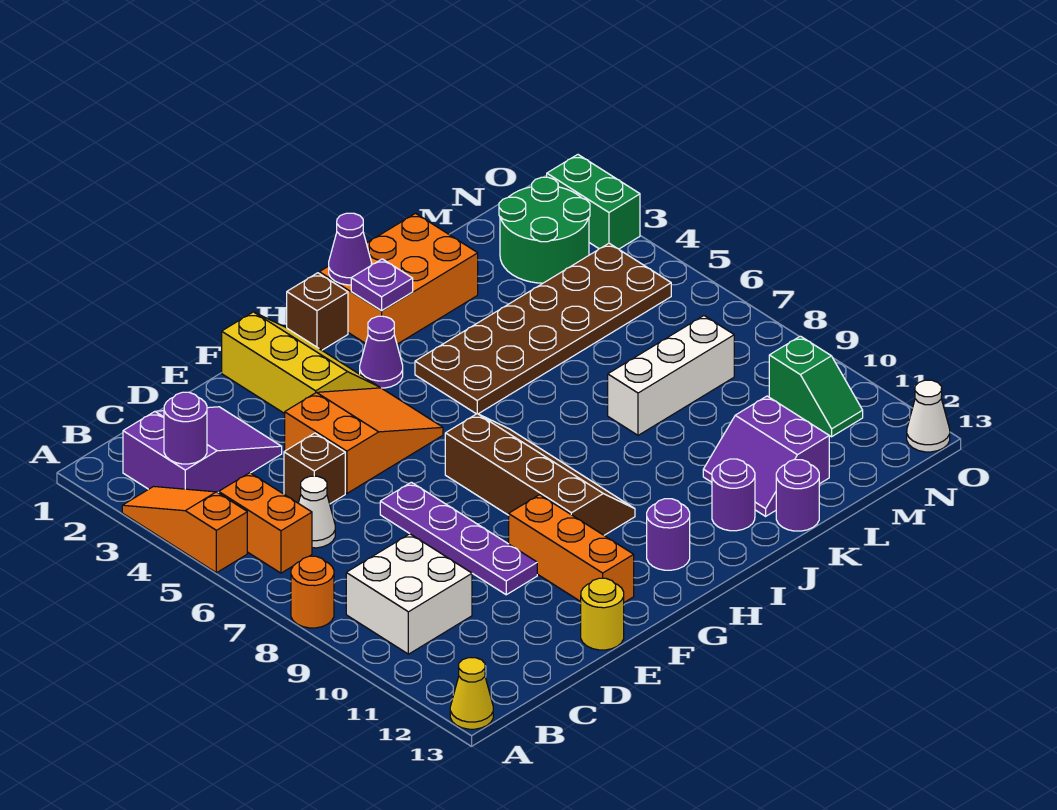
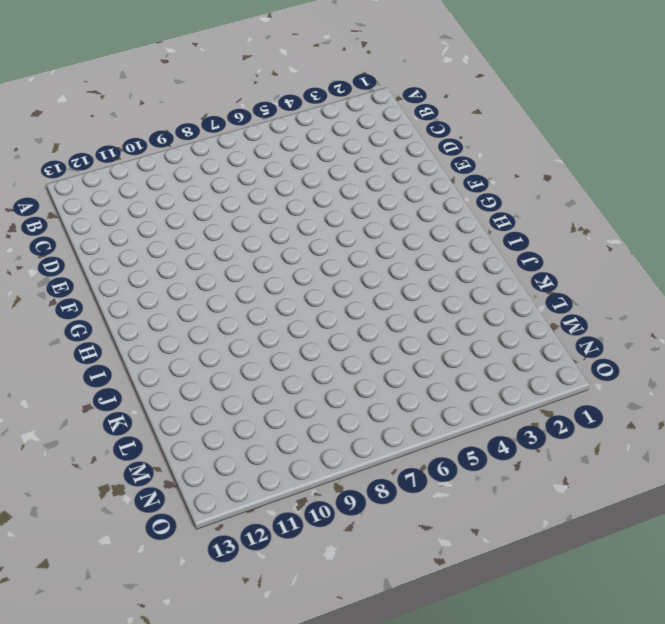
none -> orange slope A3:A5 level 1 top 5
none -> orange round brick A8 level 1
none -> yellow cone A13 level 1
none -> purple slope B2:D3 level 1 top B

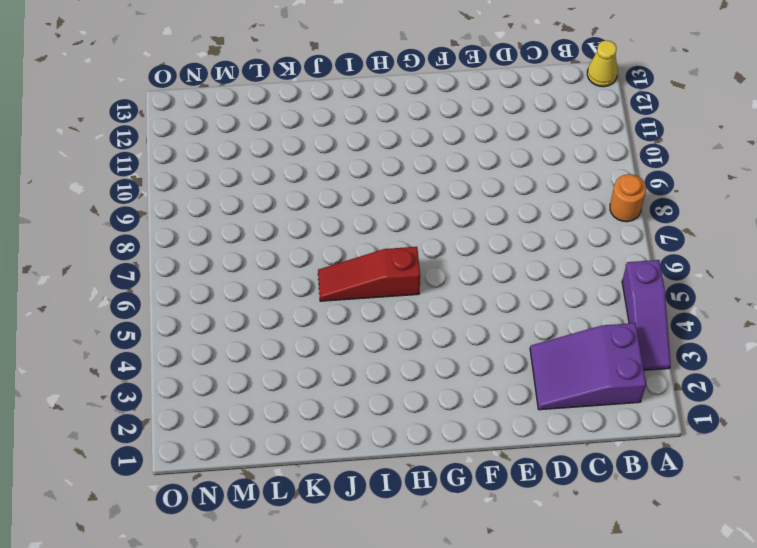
purple slope A3:A5 level 1 top 5 -> orange slope A3:A5 level 1 top 5
red slope H6:J6 level 1 top H -> none
none -> orange brick B5:B6 level 1
none -> white brick B9:C10 level 1
none -> white cone C6 level 1
none -> brown brick D5 level 1

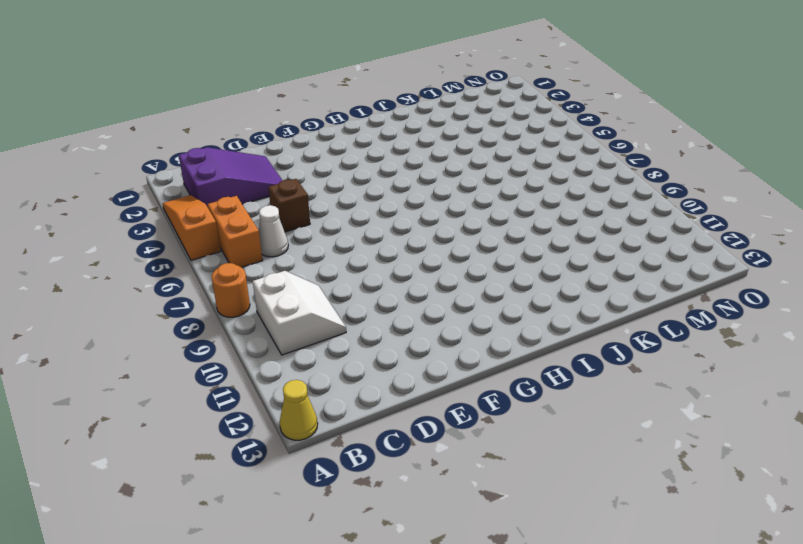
white slope B9:C10 level 1 top B -> white brick B9:C10 level 1
none -> orange slope E4:G5 level 1 top E
none -> purple plate E7:E10 level 1
none -> yellow round brick E13 level 1
none -> yellow slope F1:G3 level 1 top F

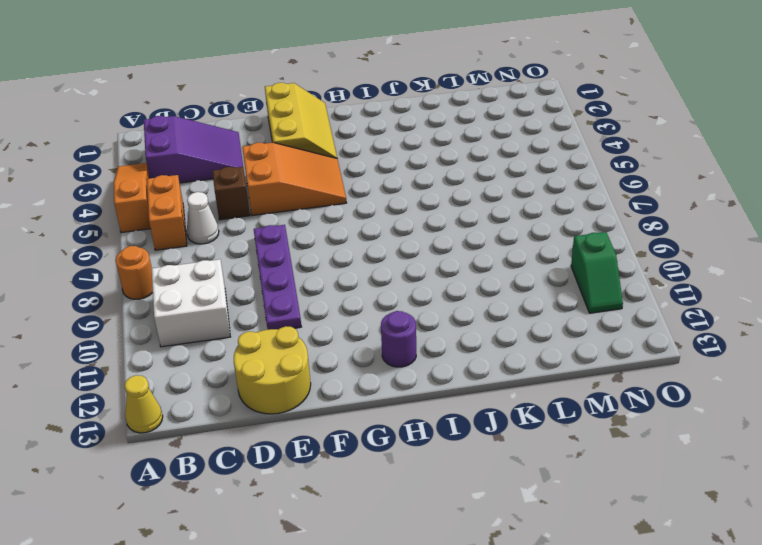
yellow round brick D12:E13 level 1 -> yellow round brick E13 level 1
none -> orange brick F10:F12 level 1
none -> brown slope G7:H10 level 1 top G
none -> brown brick H1 level 1
none -> purple cone H3 level 1

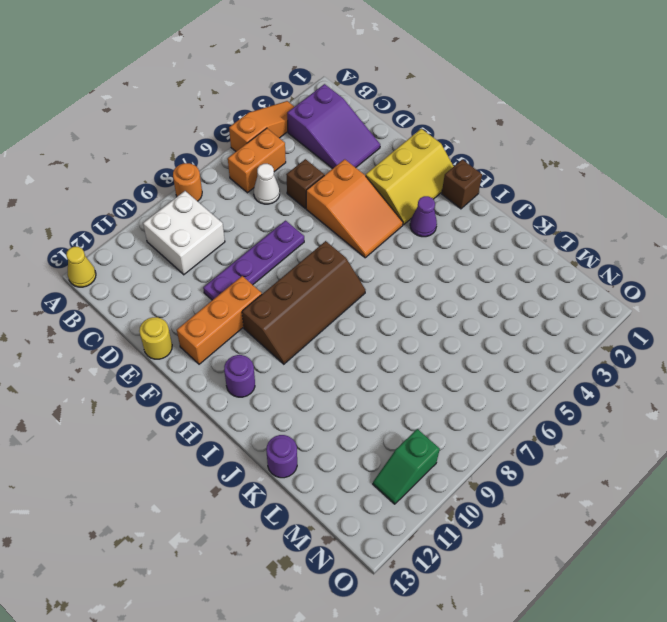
none -> orange brick I1:K2 level 1
none -> brown plate I4:N5 level 1
none -> purple round brick J12 level 1
none -> white brick K8:M8 level 1

